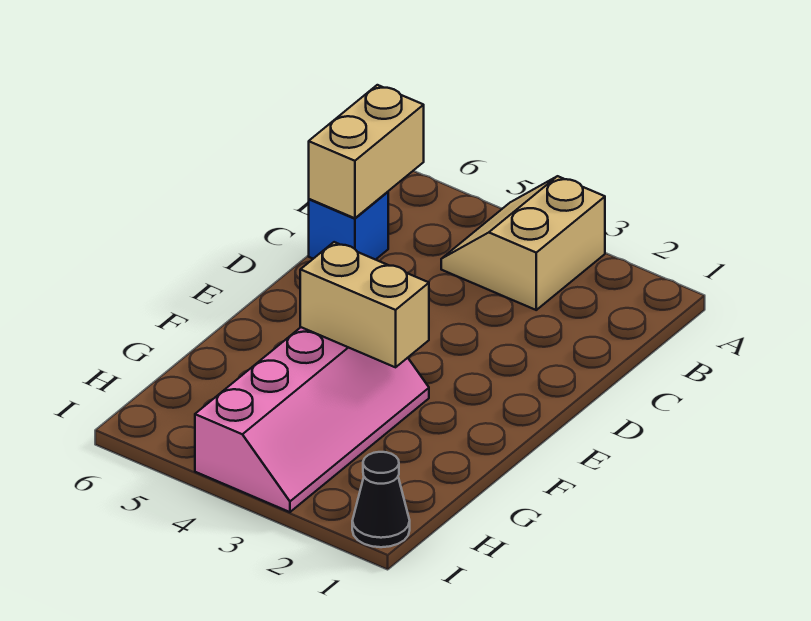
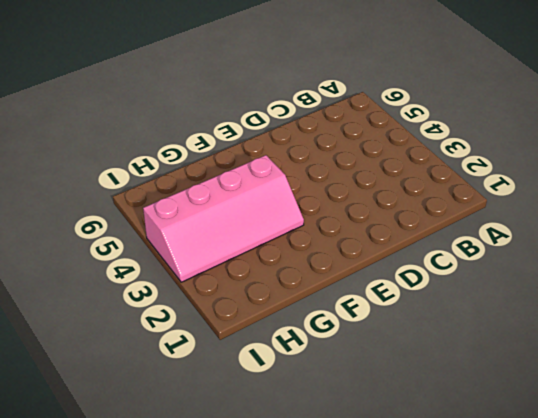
none -> tan slope A3:B4 level 1 top 3
none -> blue brick C6 level 1

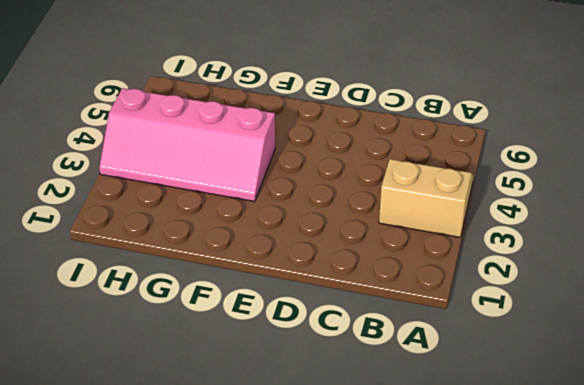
none -> blue brick C6 level 1
none -> black cone I1 level 1

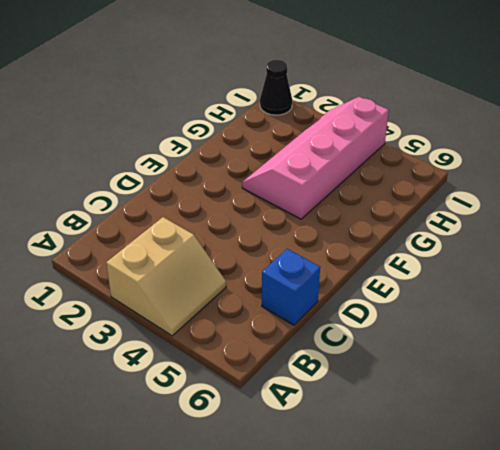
none -> tan brick B6:C6 level 2
none -> tan brick F3:F4 level 2

